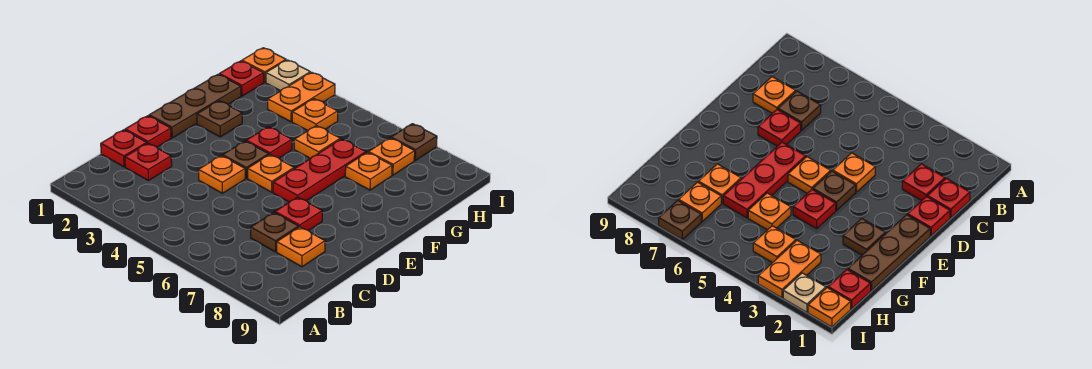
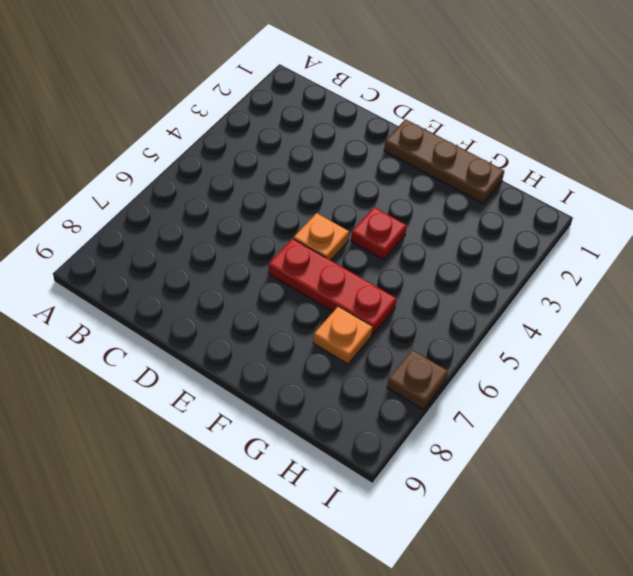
none -> red plate C1 level 1
none -> red plate C2 level 1
none -> brown plate C7 level 1

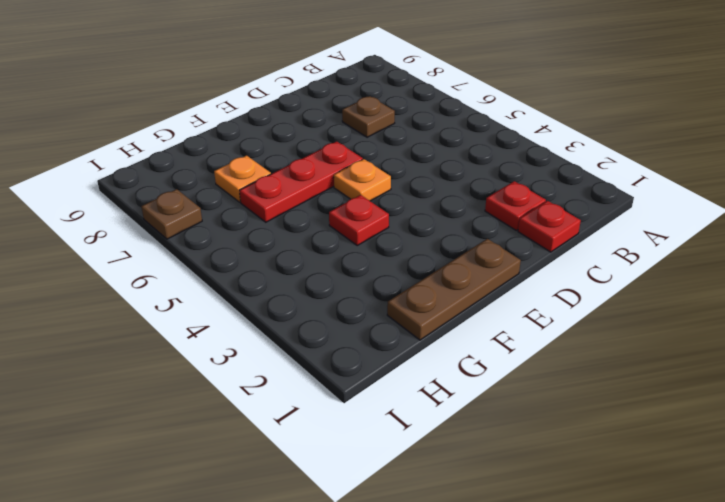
none -> orange plate C8 level 1
none -> red plate D1 level 1
none -> orange plate D4 level 1

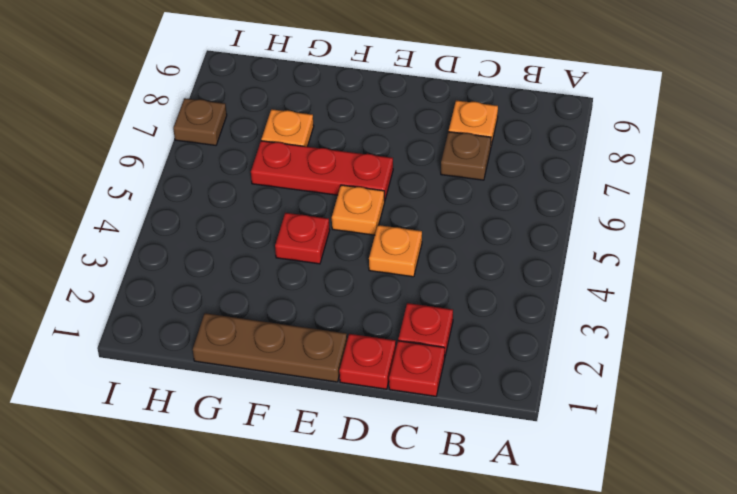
none -> red plate D7 level 1
none -> brown plate E4 level 1
none -> brown plate F2 level 1

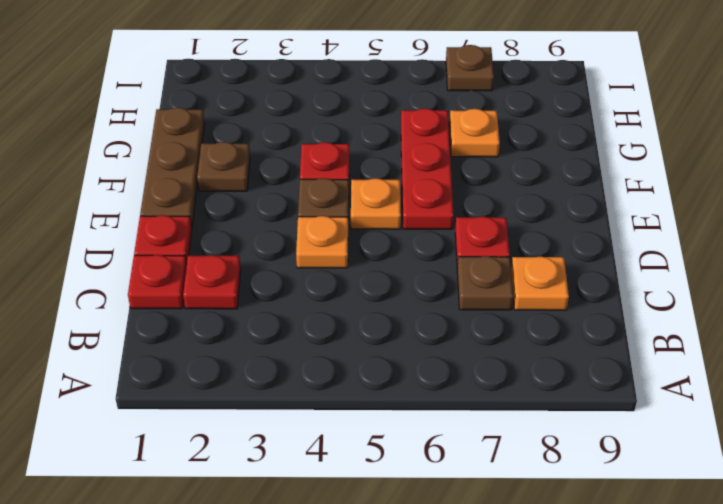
none -> orange plate G5 level 1
none -> red plate H1 level 1
none -> orange plate H3:I3 level 1

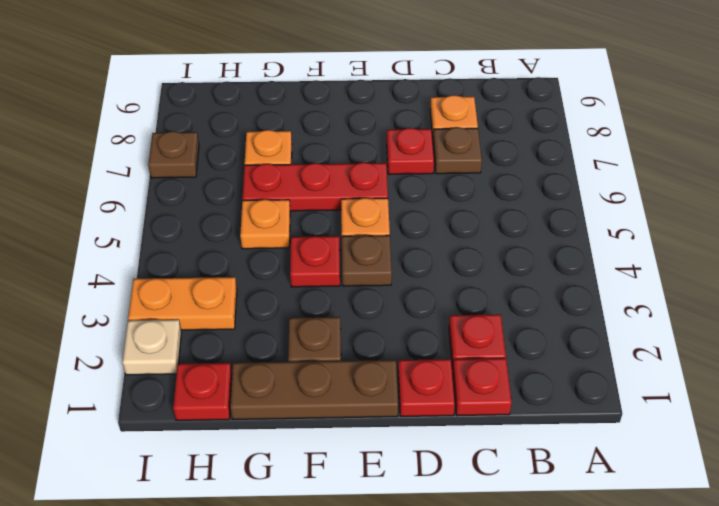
none -> orange plate D4 level 1
none -> orange plate H4 level 1
none -> orange plate H7 level 1

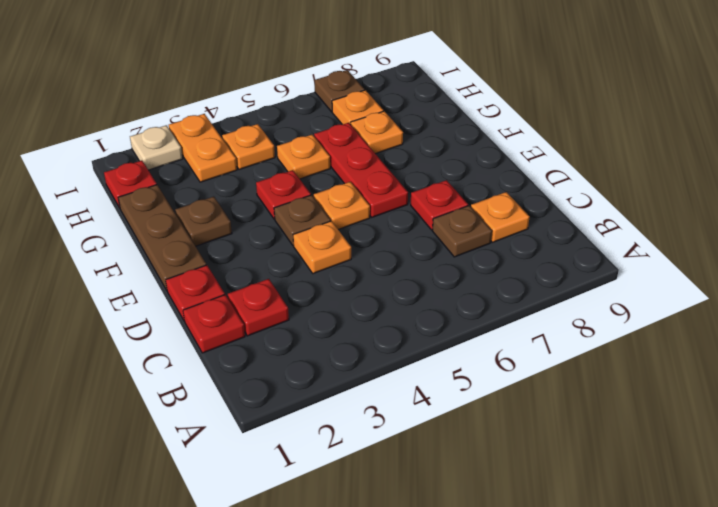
none -> orange plate I1 level 1

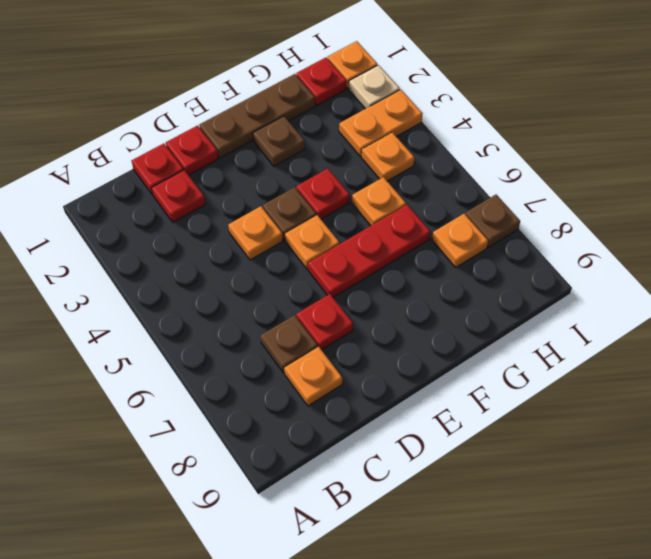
none -> orange plate G7 level 1

